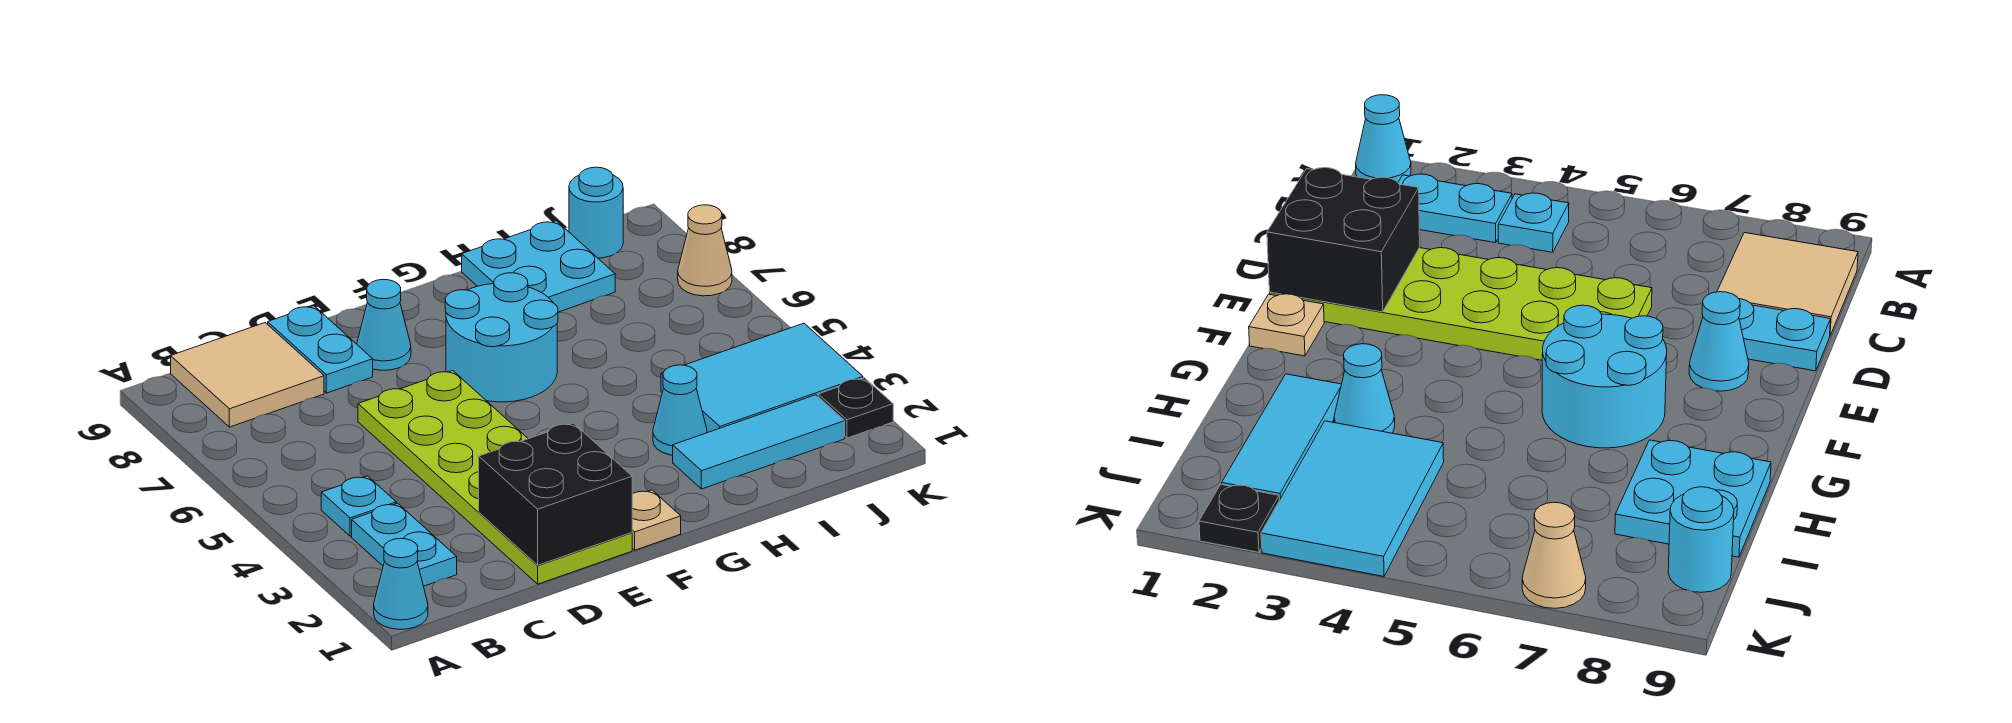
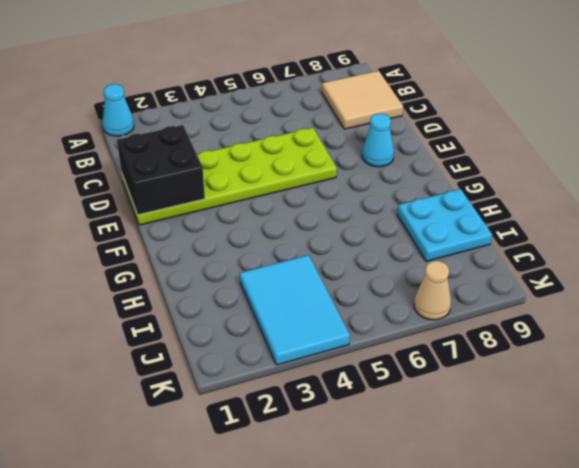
none -> cyan plate B2:B3 level 1
none -> cyan plate B4 level 1
none -> cyan plate D8:D9 level 1

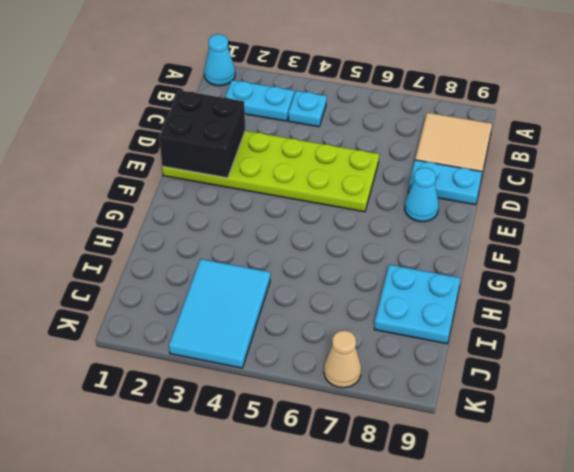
none -> tan plate F1 level 1
none -> cyan round brick F6:G7 level 1
none -> cyan tile H2:J2 level 1

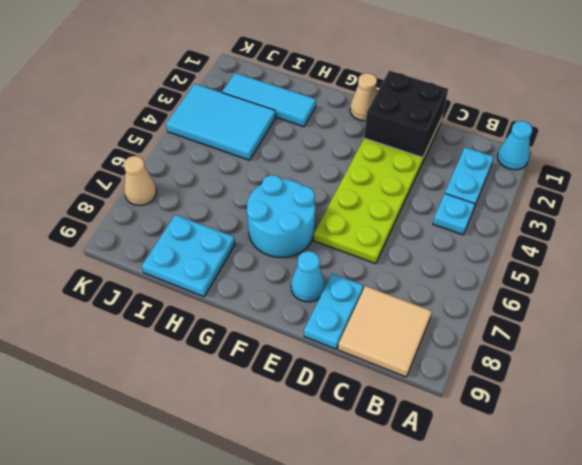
tan cone F1 level 1 -> tan plate F1 level 1
none -> cyan cone H3 level 1
none -> cyan round brick J9 level 1
none -> black plate K2 level 1

